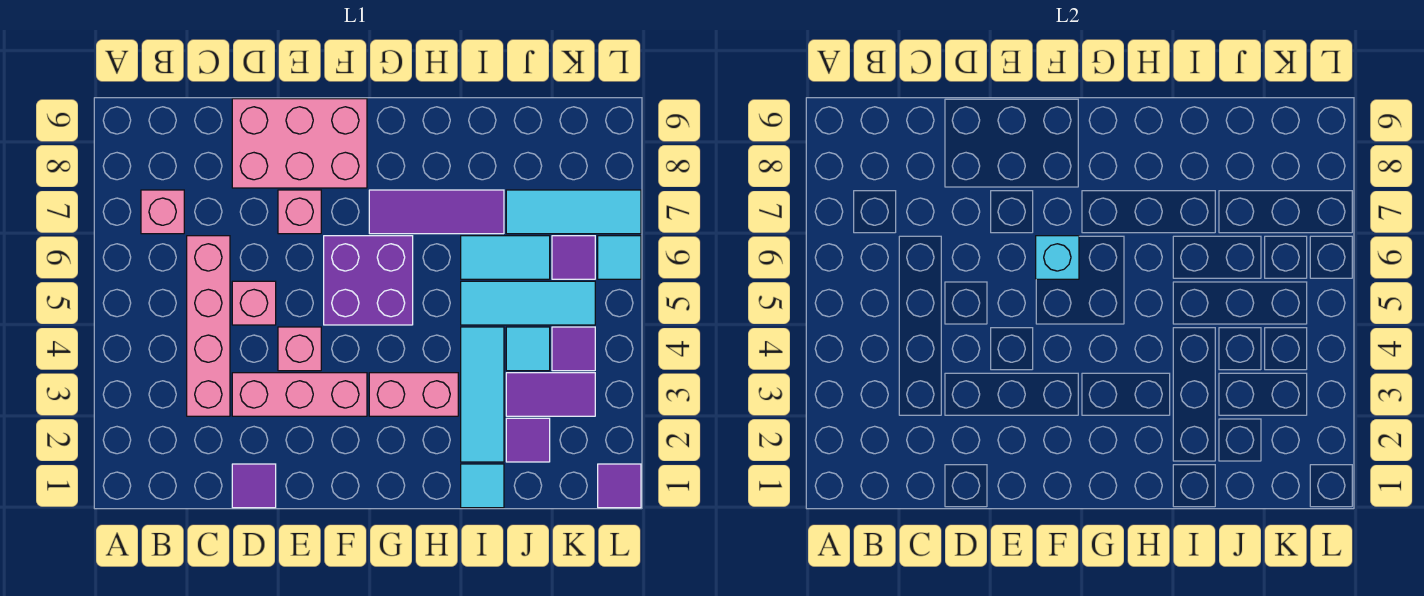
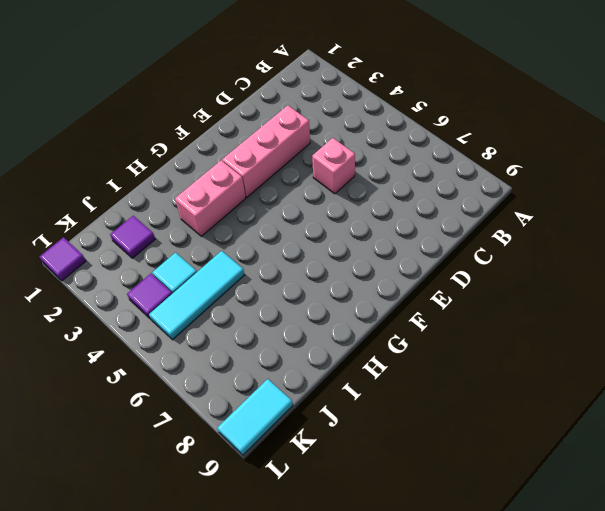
cyan tile K9:L9 level 1 -> cyan tile I6:J6 level 1
none -> pink brick B7 level 1
none -> pink brick C3:C6 level 1
none -> purple tile D1 level 1

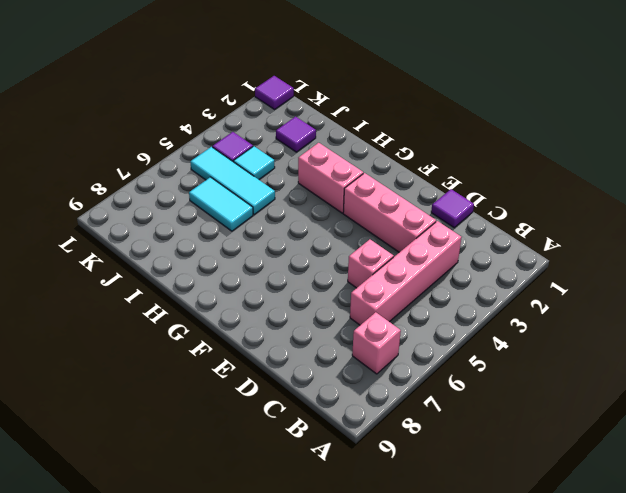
none -> pink brick D8:F9 level 1
none -> pink brick E4 level 1
none -> pink brick E7 level 1

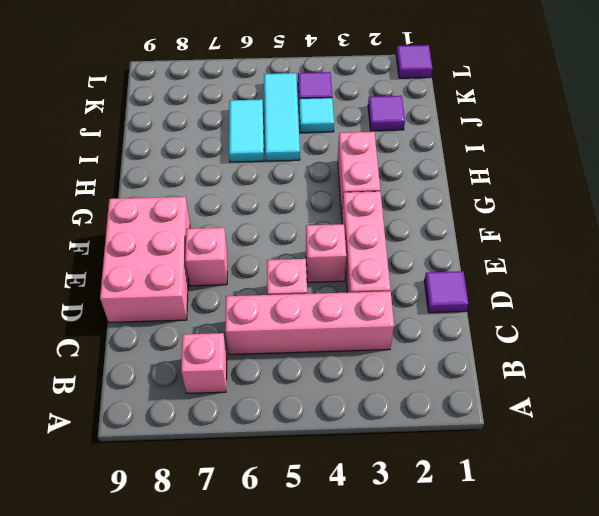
none -> purple brick F5:G6 level 1
none -> purple tile G7:I7 level 1
none -> cyan tile I1 level 1

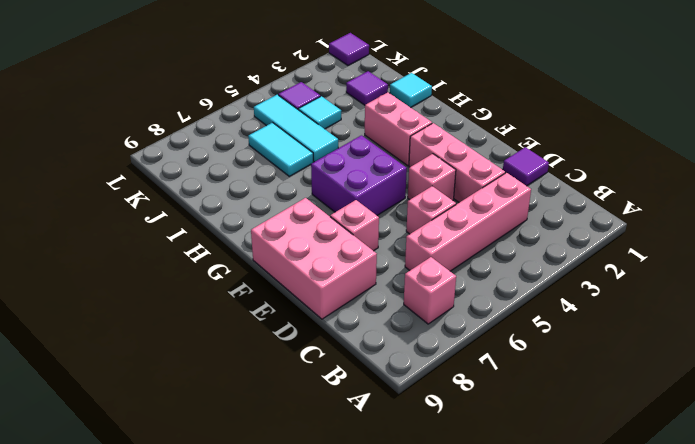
none -> purple tile G7:I7 level 1
none -> cyan tile I2:I4 level 1
none -> purple tile J3:K3 level 1

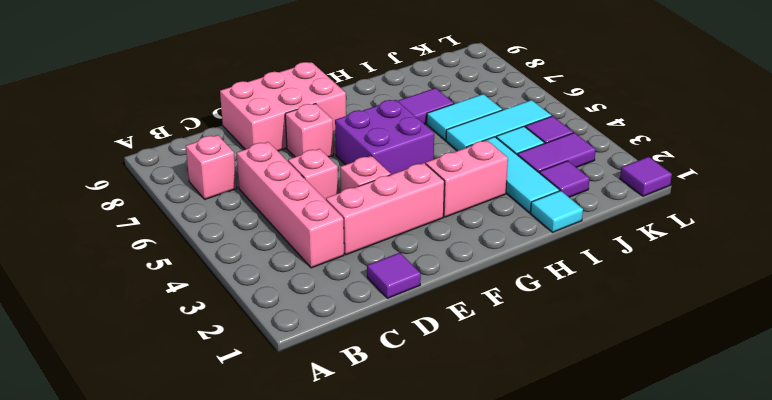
none -> cyan tile J7:L7 level 1
none -> purple tile K6 level 1
none -> cyan tile L6 level 1

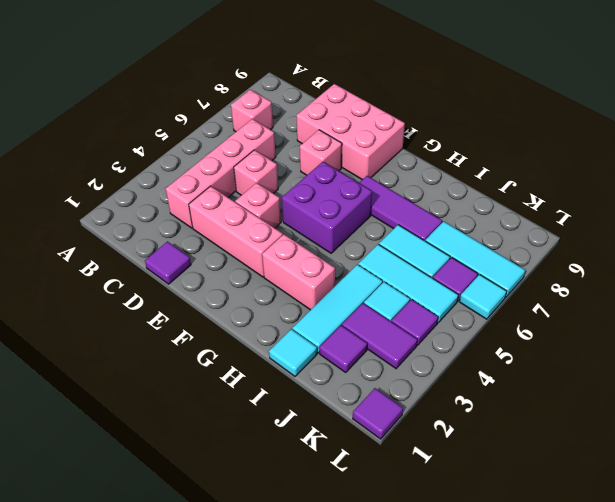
none -> cyan brick F6 level 2

